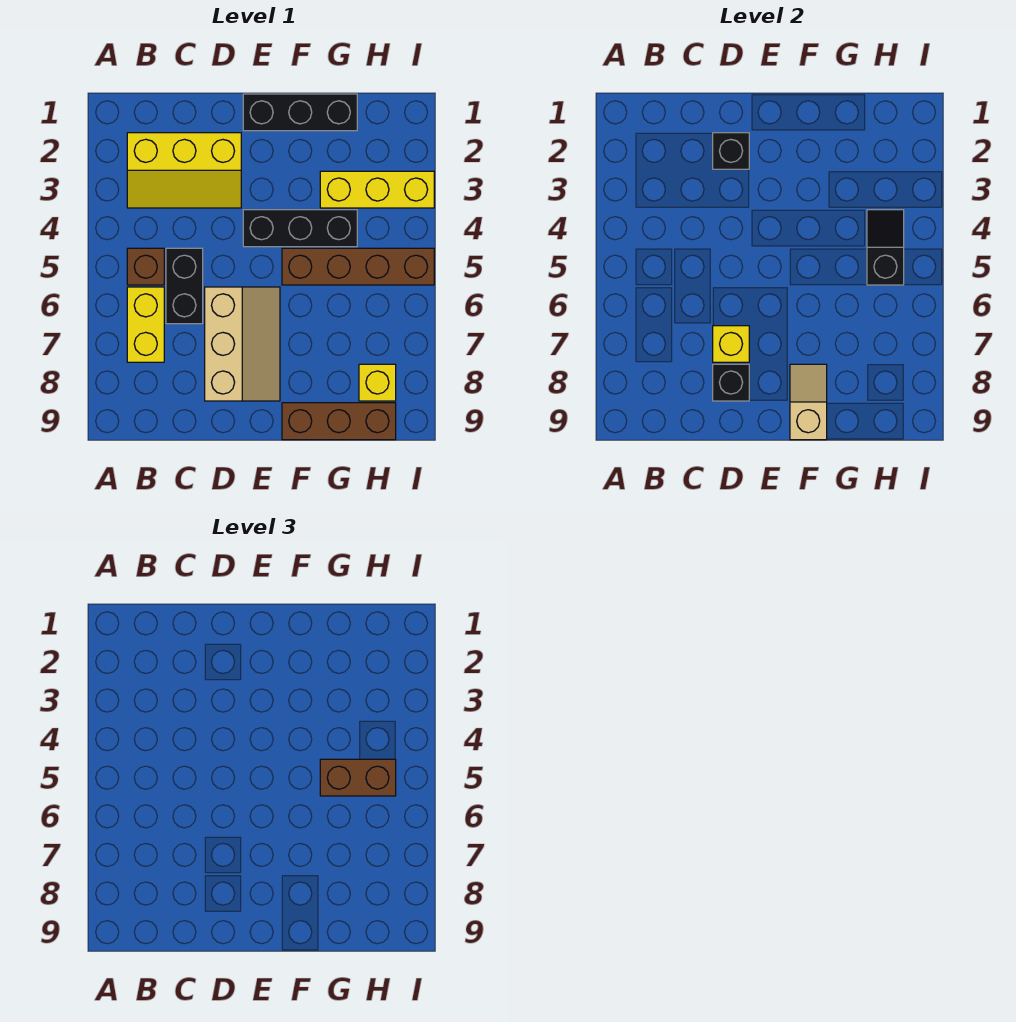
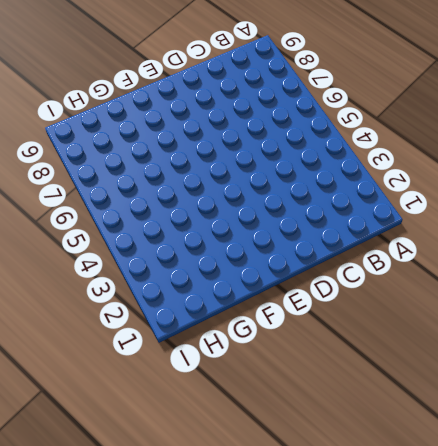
none -> yellow slope B2:D3 level 1 top 2
none -> brown brick B5 level 1
none -> yellow brick B6:B7 level 1

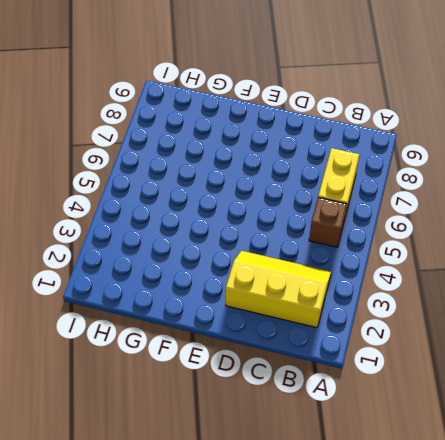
none -> black brick C5:C6 level 1
none -> tan slope D6:E8 level 1 top D
none -> black brick E1:G1 level 1

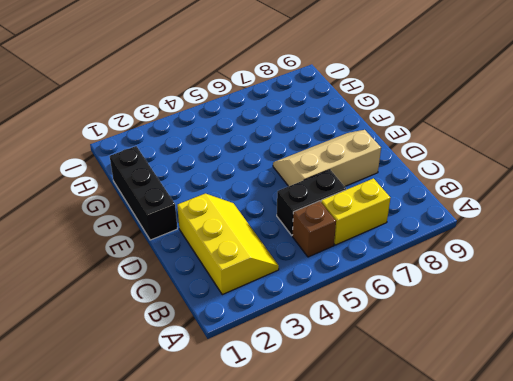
none -> black brick E4:G4 level 1
none -> brown brick F5:I5 level 1
none -> brown brick F9:H9 level 1

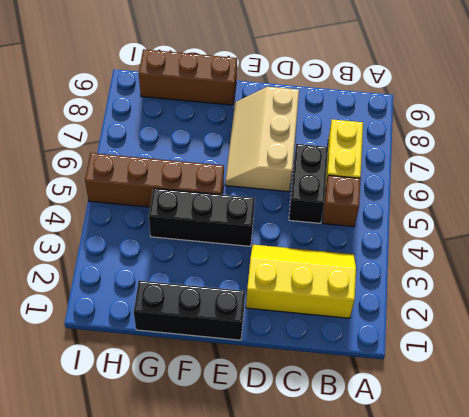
none -> yellow brick G3:I3 level 1
none -> yellow brick H8 level 1
none -> black brick D2 level 2

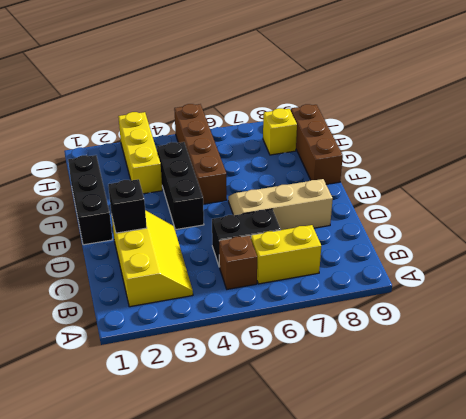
none -> yellow brick D7 level 2
none -> black brick D8 level 2
none -> tan slope F8:F9 level 2 top 9

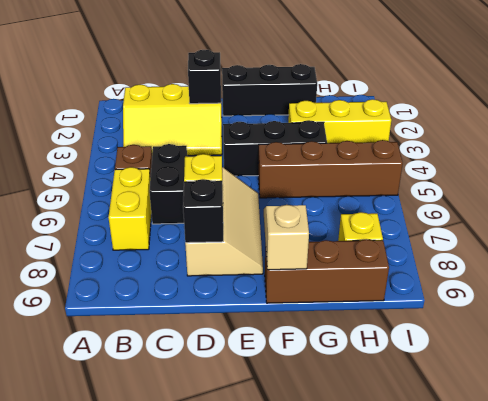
none -> black slope H4:H5 level 2 top 5
none -> brown brick G5:H5 level 3

